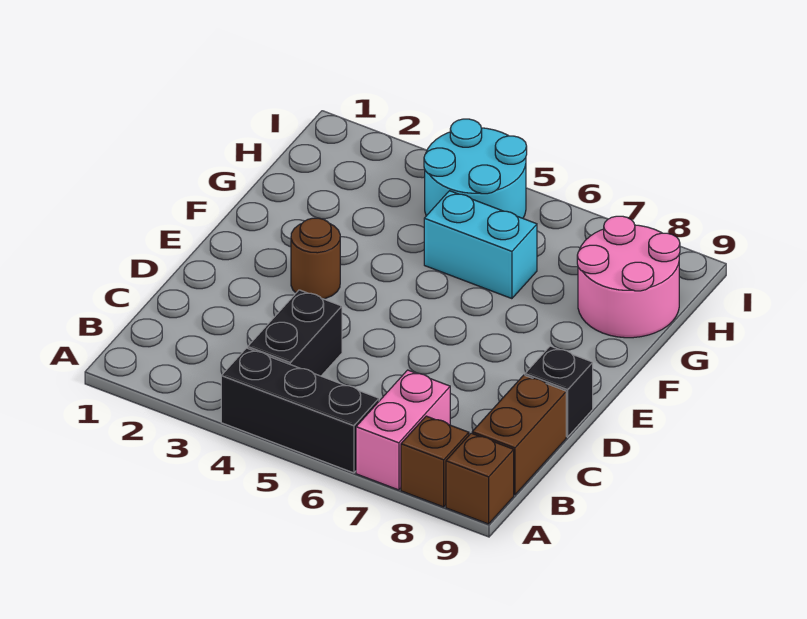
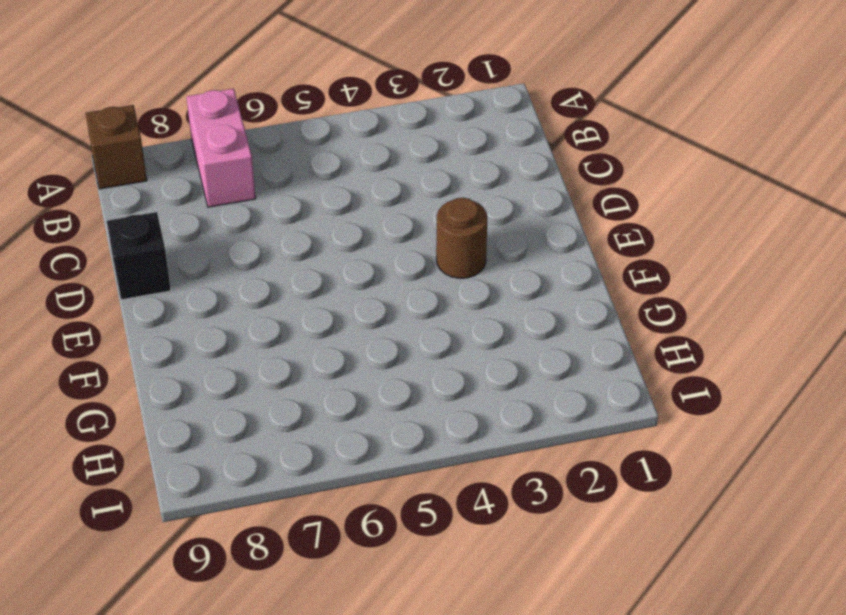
none -> black brick A4:A6 level 1
none -> brown brick A8 level 1

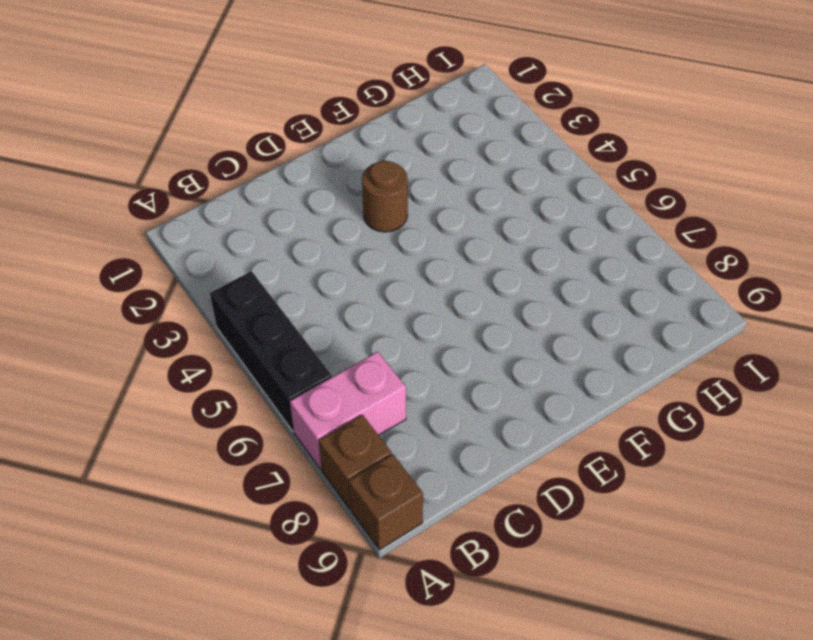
none -> black brick B4:C4 level 1
none -> brown brick B9:C9 level 1

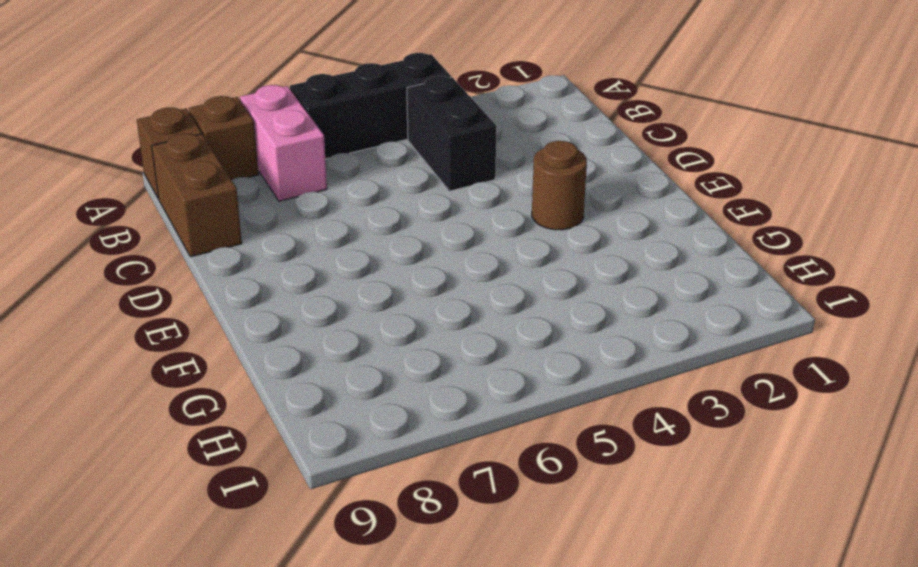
none -> black brick D9 level 1
none -> cyan brick G5:G6 level 1

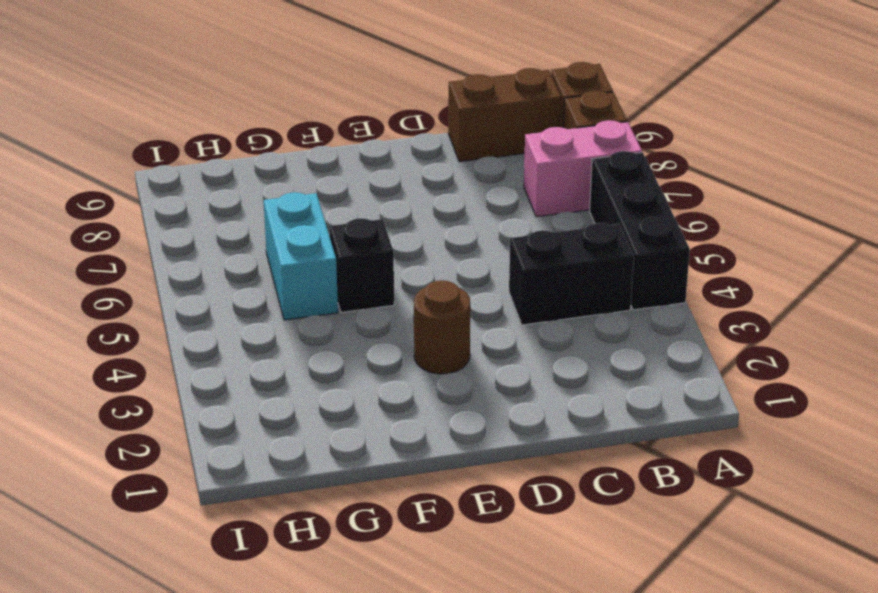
black brick F5 level 1 -> black brick D9 level 1
none -> pink round brick G8:H9 level 1
none -> cyan round brick H4:I5 level 1

